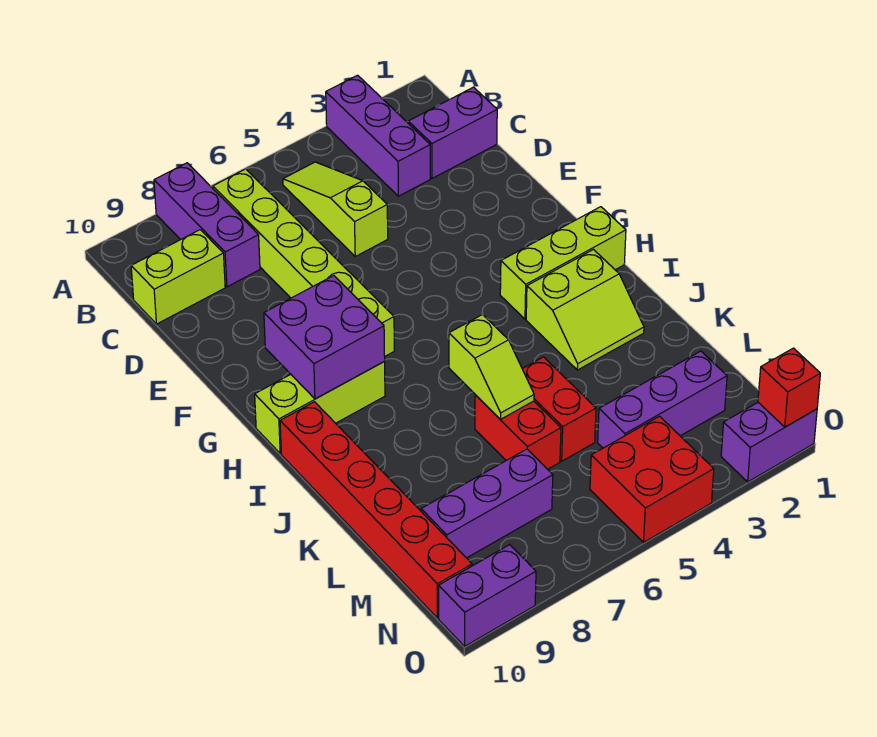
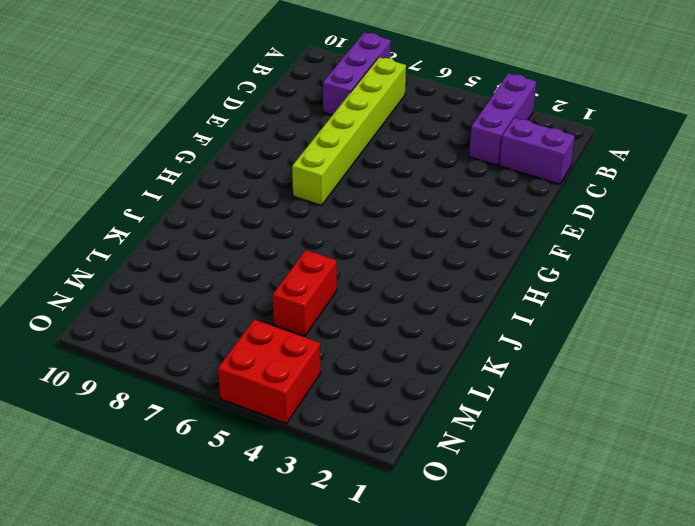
none -> lime slope B5:D5 level 1 top D
none -> lime brick C9:C10 level 1
none -> lime brick H1:H3 level 1

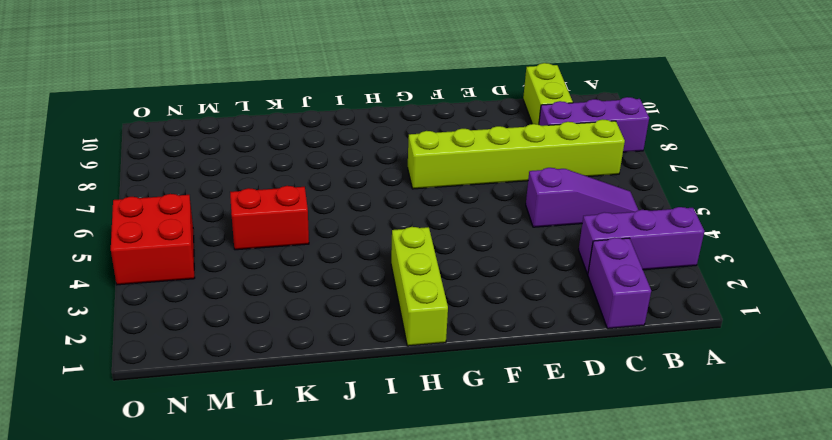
purple slope B5:D5 level 1 top D -> lime slope B5:D5 level 1 top D
none -> lime brick H8:H10 level 1
none -> lime slope I2:J3 level 1 top I
none -> red brick I10:N10 level 1

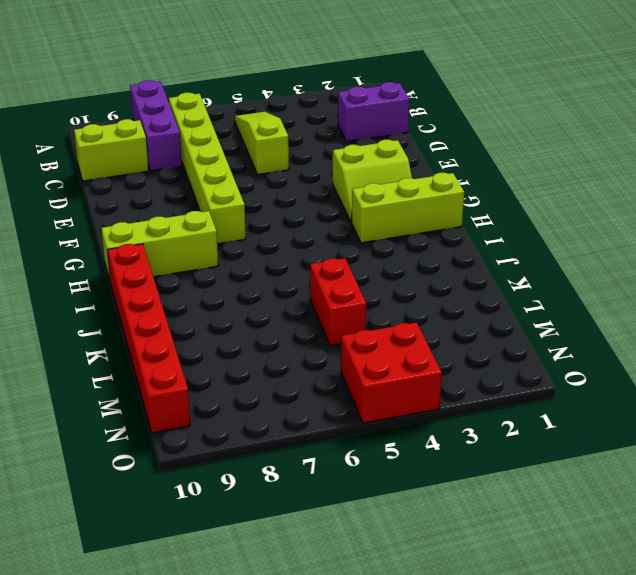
lime slope F2:G3 level 1 top F -> lime slope I2:J3 level 1 top I
none -> purple brick A3:C3 level 1
none -> red brick K6:L6 level 1
none -> purple brick M2:M4 level 1

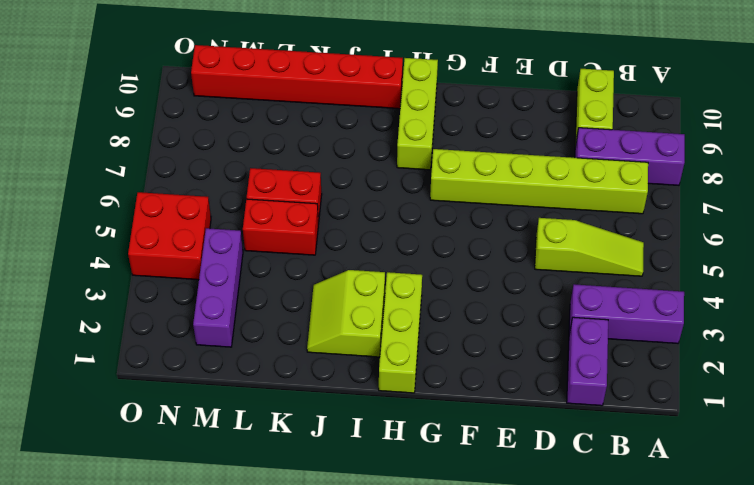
none -> purple brick M7:M9 level 1
none -> purple brick O1:O2 level 1
none -> purple brick O9:O10 level 1

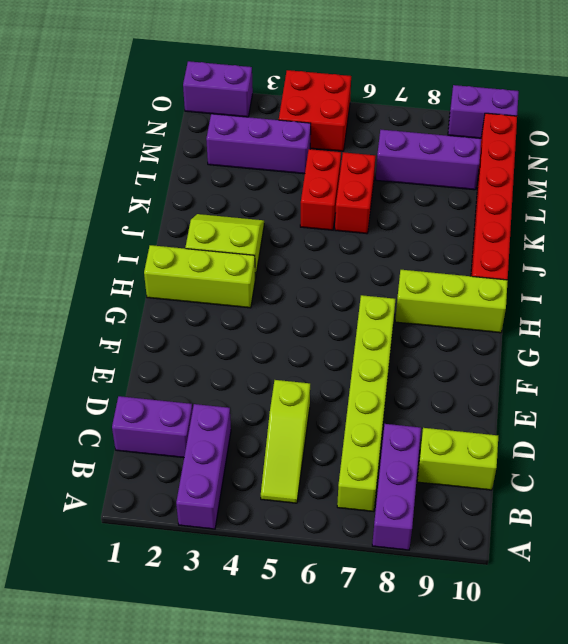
none -> purple brick G8:H9 level 2
none -> lime slope J6:K6 level 2 top J
none -> red brick O1 level 2

